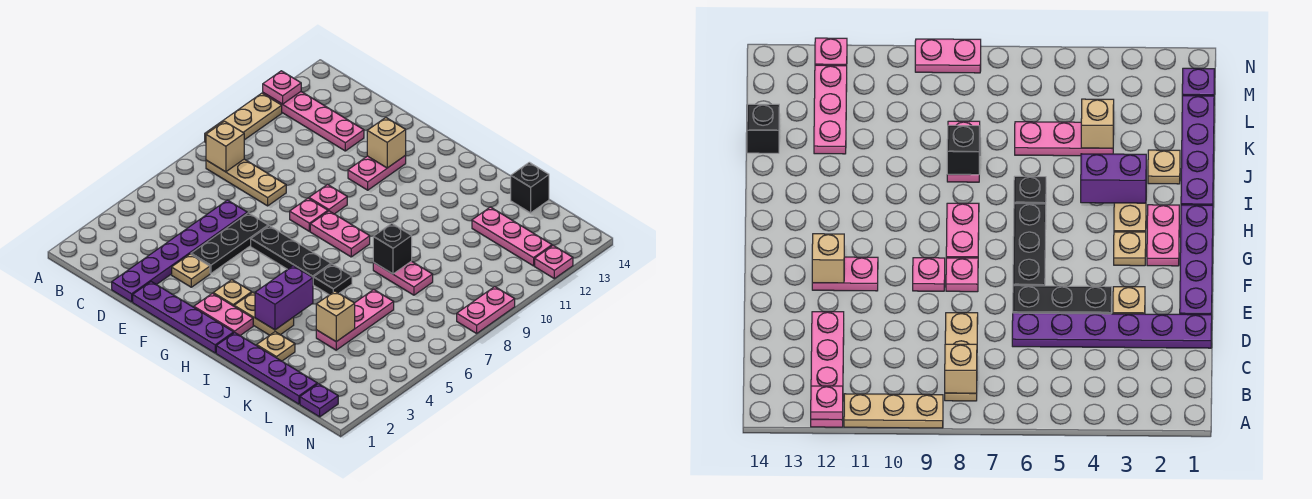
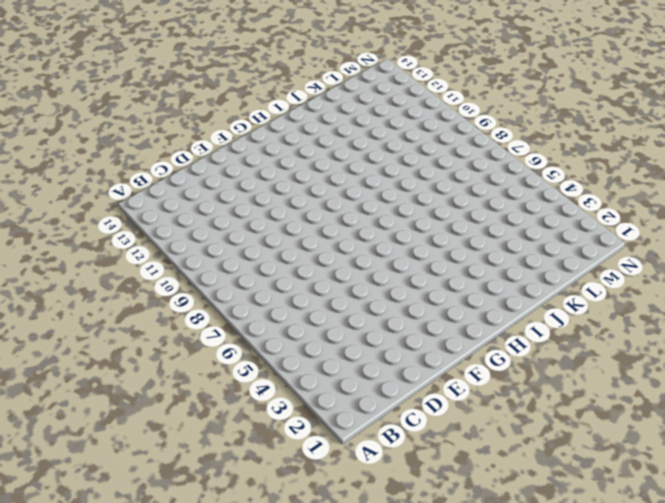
none -> tan plate A9:A11 level 1
none -> pink plate A12:D12 level 1
none -> tan plate B8:D8 level 1
none -> purple plate D1:D6 level 1

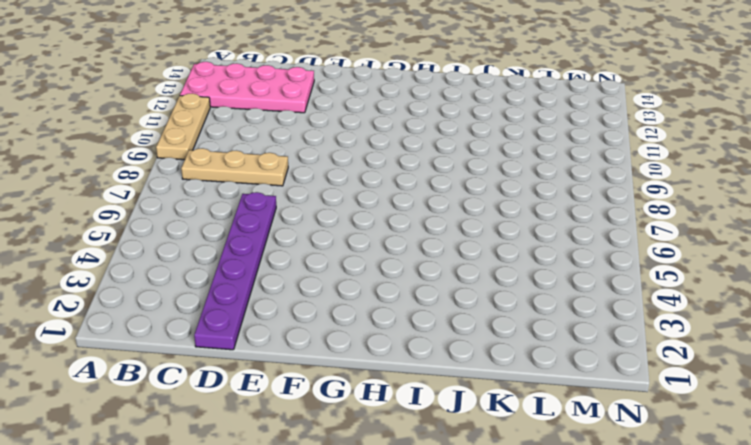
pink plate A12:D13 level 1 -> pink plate A12:D12 level 1
none -> purple plate E1:H1 level 1
none -> tan plate E3 level 1
none -> black plate E4:E6 level 1
none -> black plate F6:H6 level 1

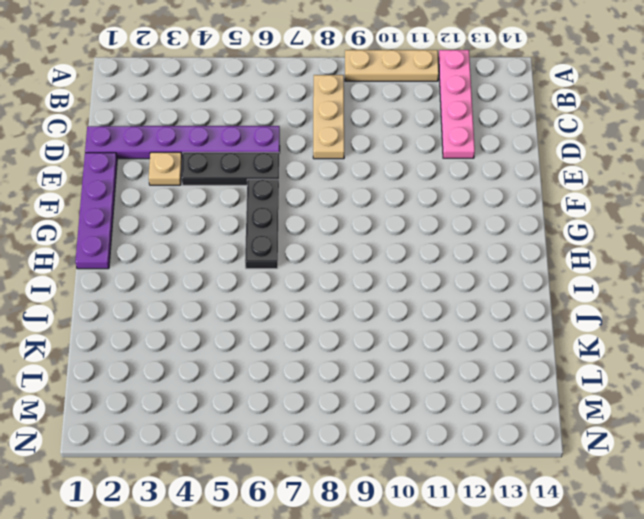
none -> pink plate F8 level 1
none -> pink plate F9 level 1
none -> pink plate F11:F12 level 1
none -> pink plate G2:H2 level 1

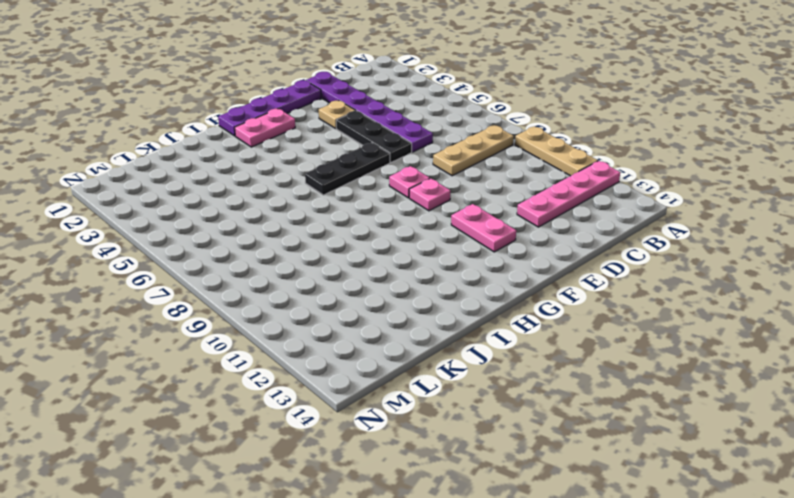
none -> tan plate G3 level 1
none -> pink plate G8:H8 level 1
none -> tan plate H3:I3 level 1
none -> purple plate I1:L1 level 1

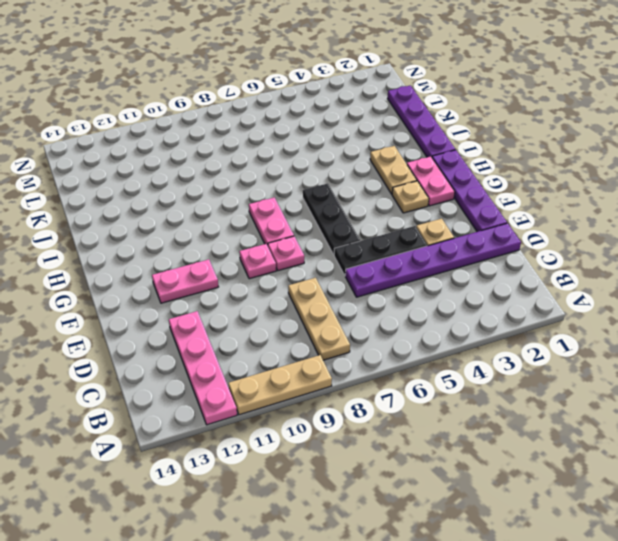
none -> black plate I6 level 1
none -> tan plate J2 level 1
none -> pink plate J8:K8 level 1
none -> pink plate K4:K6 level 1

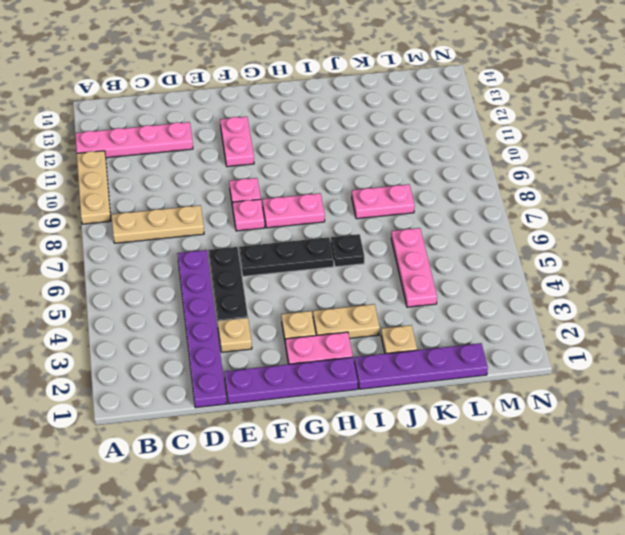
none -> pink plate K12:M12 level 1
none -> black brick K14 level 1
none -> purple plate M1 level 1
none -> pink plate N8:N9 level 1

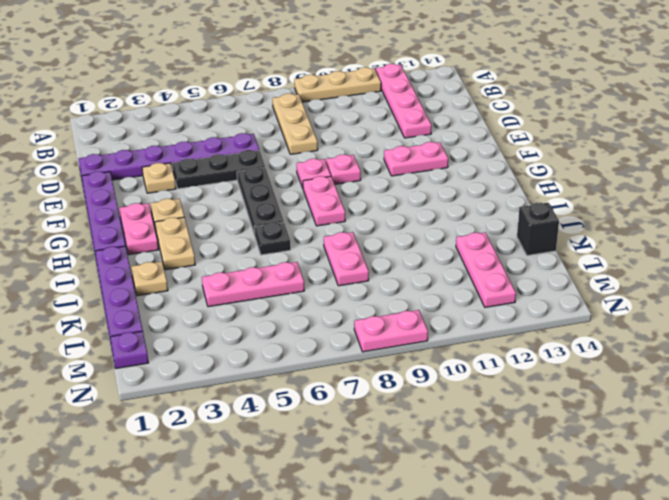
none -> pink plate N12 level 1
none -> pink plate A12 level 2
none -> tan brick B8 level 2
none -> tan brick F12 level 2

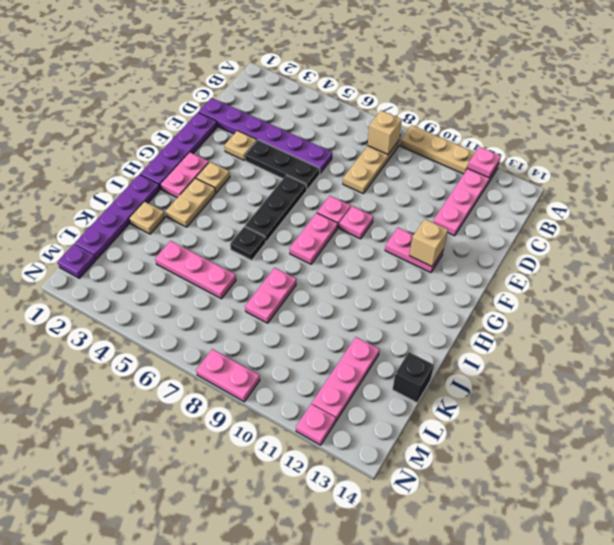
none -> purple brick I3:I4 level 2
none -> black brick J8 level 2
none -> tan brick K4 level 2

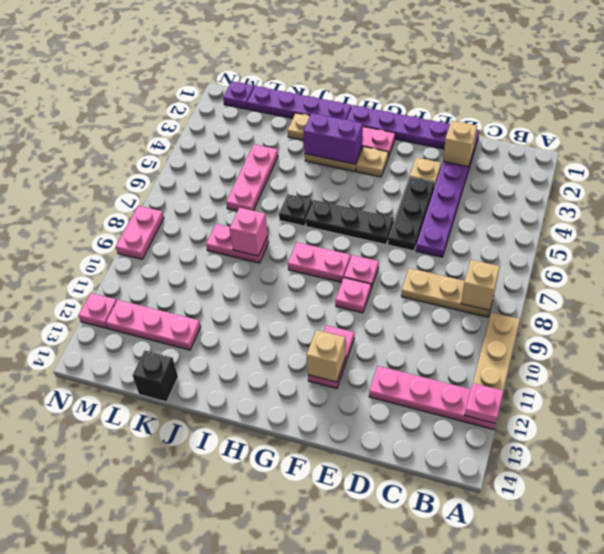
tan brick D2 level 2 -> tan brick K4 level 2
purple brick H3:I3 level 2 -> purple brick I3:I4 level 2
pink brick J8 level 2 -> black brick J8 level 2

